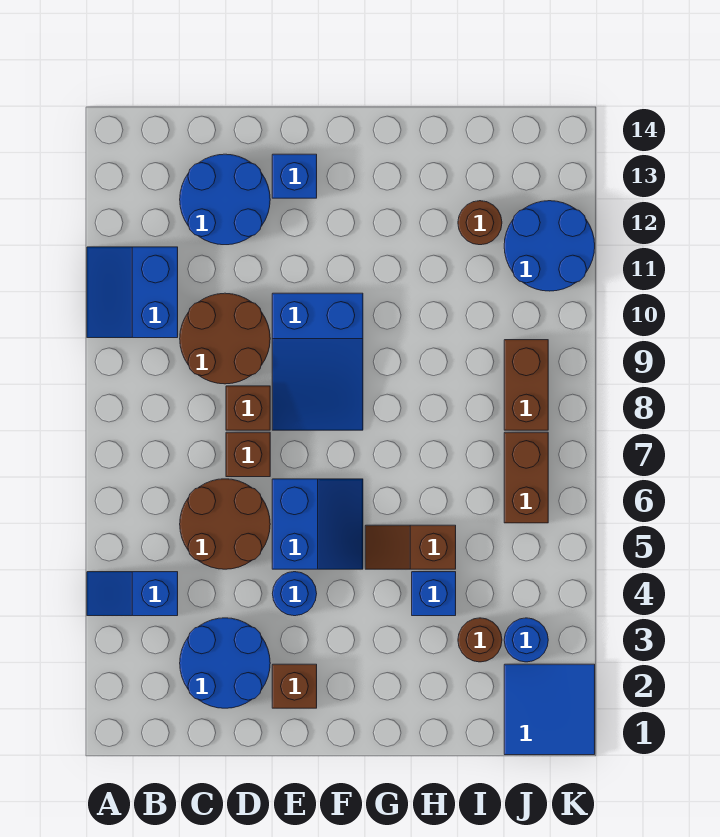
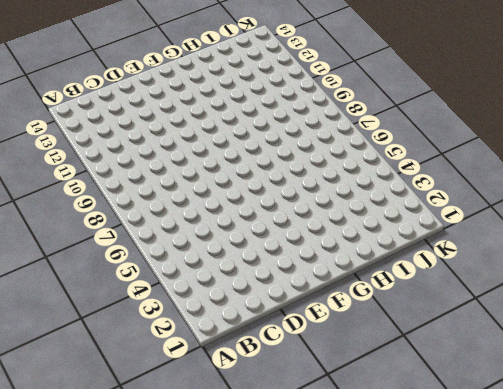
none -> blue slope A4:B4 level 1 top B
none -> blue slope A10:B11 level 1 top B
none -> blue round brick C2:D3 level 1

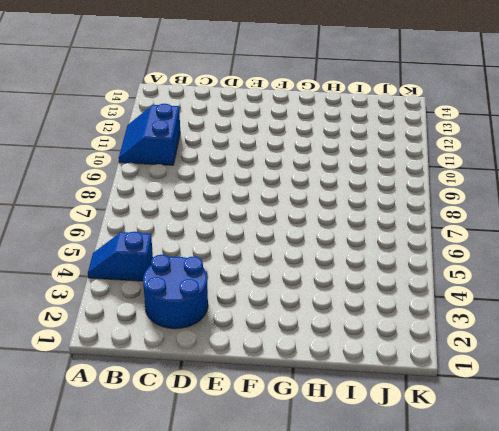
none -> brown round brick C5:D6 level 1
none -> brown round brick C9:D10 level 1
none -> blue round brick C12:D13 level 1

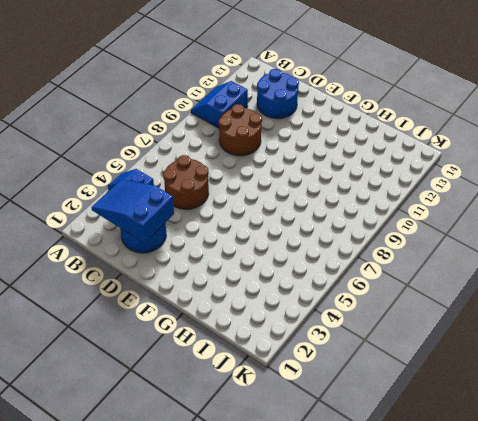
blue slope B2:D3 level 2 top D -> blue slope E8:F10 level 1 top 10
none -> brown brick D7 level 1
none -> brown brick D8 level 1
none -> brown brick E2 level 1

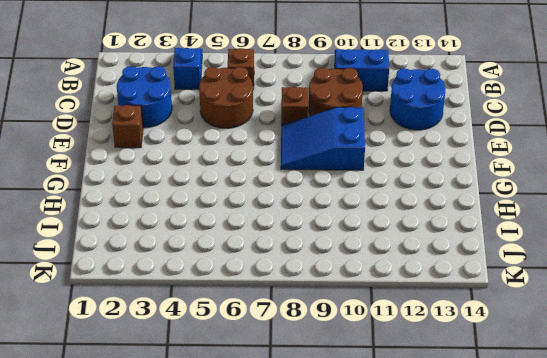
brown brick B6 level 1 -> brown brick D7 level 1
none -> blue round brick E4 level 1
none -> blue slope E5:F6 level 1 top E
none -> blue brick E13 level 1

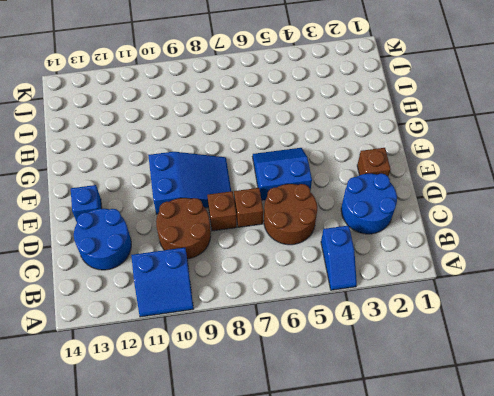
none -> blue round brick E4 level 1
none -> brown slope G5:H5 level 1 top H
none -> blue brick H4 level 1

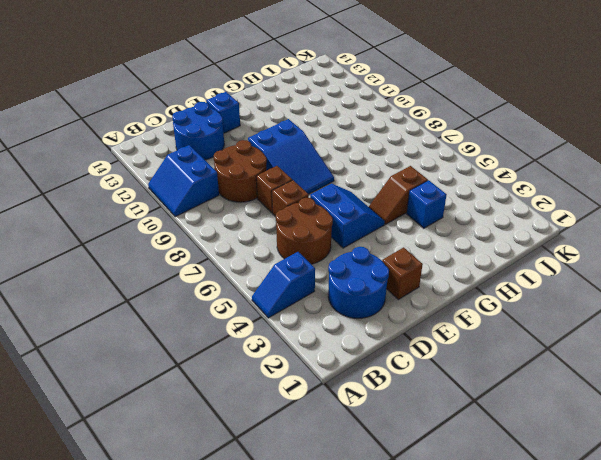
none -> blue round brick E4 level 1
none -> brown round brick I3 level 1
none -> brown round brick I12 level 1

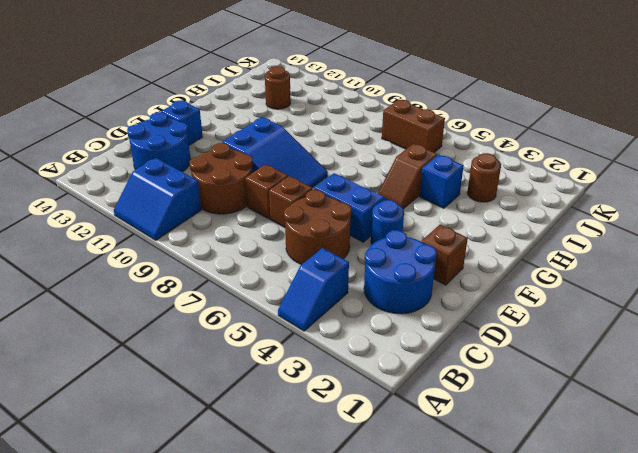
none -> blue tile J1:K2 level 1
none -> blue round brick J3 level 1
none -> brown brick J8:J9 level 1

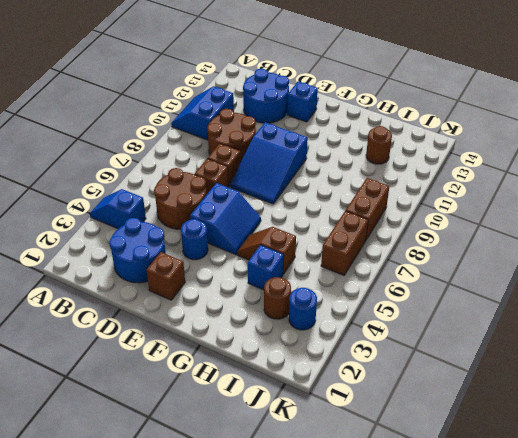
none -> blue tile J1:K2 level 1
none -> blue round brick J11:K12 level 1

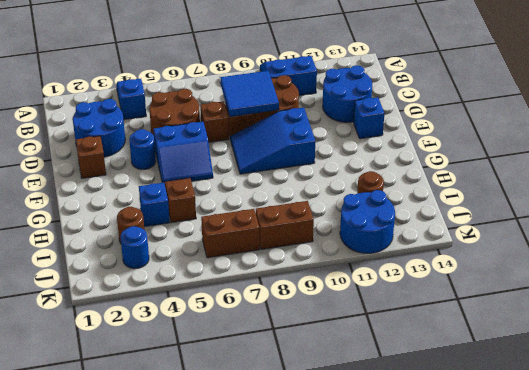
blue tile C8:D9 level 2 -> blue tile J1:K2 level 1

